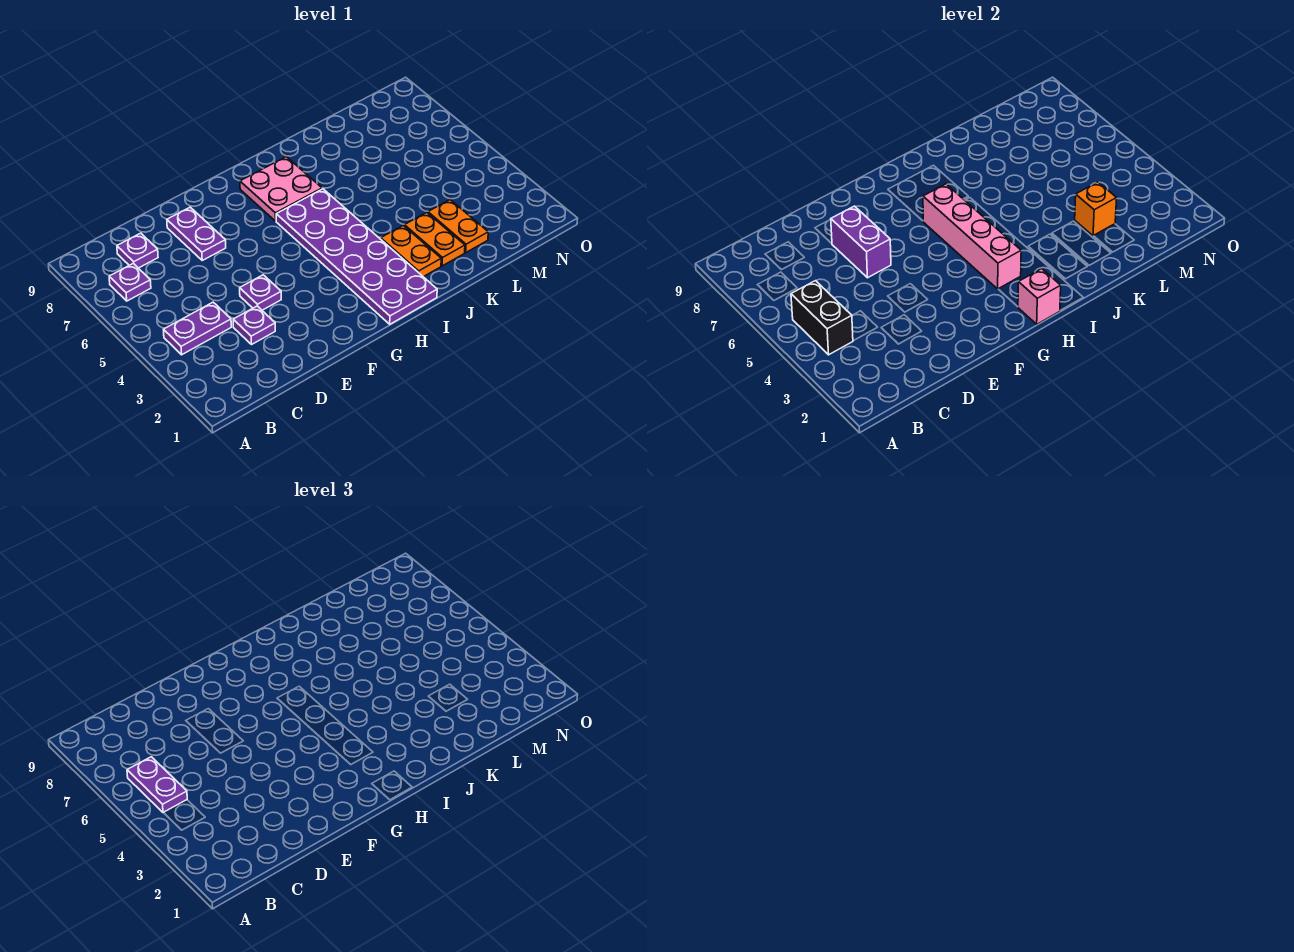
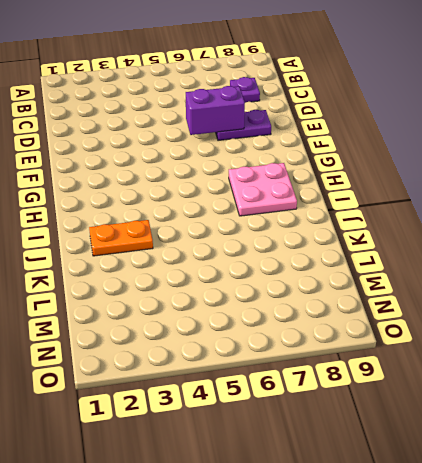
none -> purple plate B4:C4 level 1
none -> purple plate B7 level 1
none -> purple plate D3 level 1

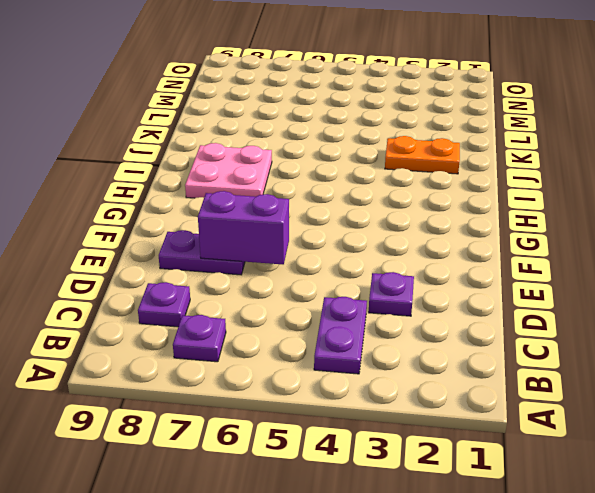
none -> purple plate E4 level 1
none -> purple plate H1:I6 level 1
none -> orange plate K2:K3 level 1

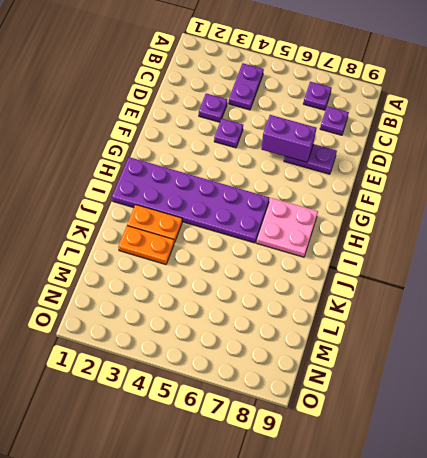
none -> orange plate L2:L3 level 1
none -> black brick B4:B5 level 2
none -> pink brick H1 level 2

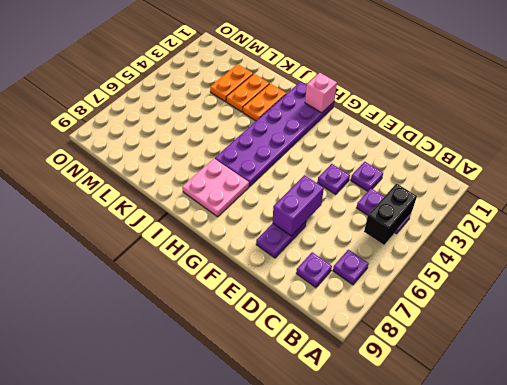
none -> pink brick H3:H6 level 2
none -> orange brick L3 level 2
none -> purple plate B5:B6 level 3

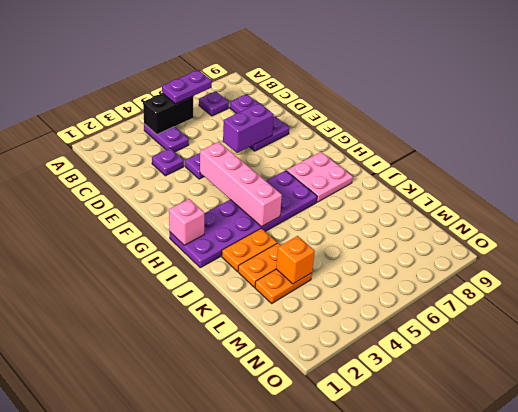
pink brick F4:I4 level 2 -> pink brick H3:H6 level 2

